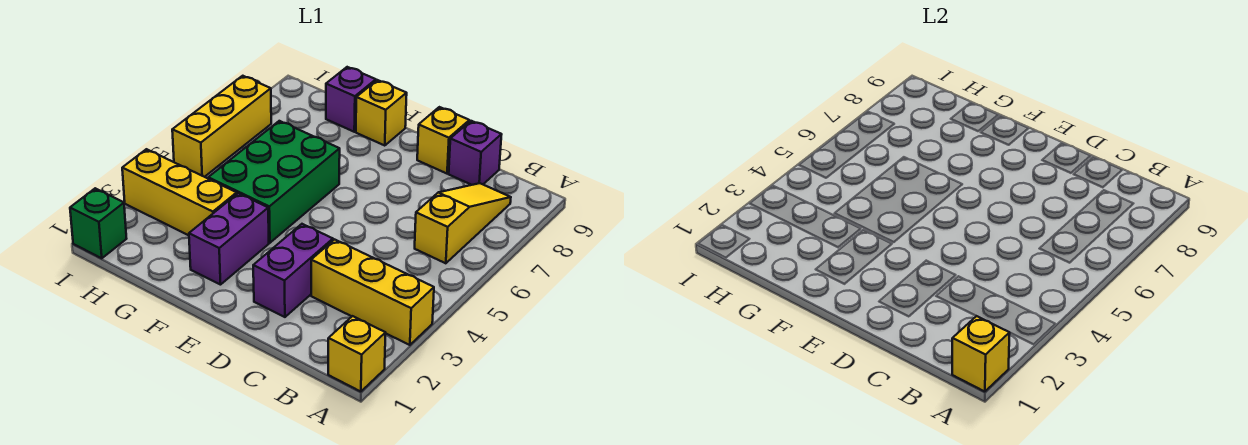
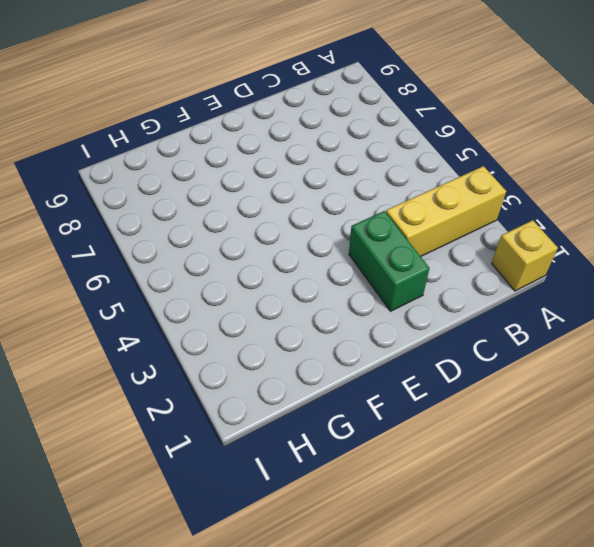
green brick D2:D3 level 1 -> purple brick D2:D3 level 1
none -> yellow slope B6:B8 level 1 top 6
none -> purple brick C9 level 1
none -> yellow brick D9 level 1

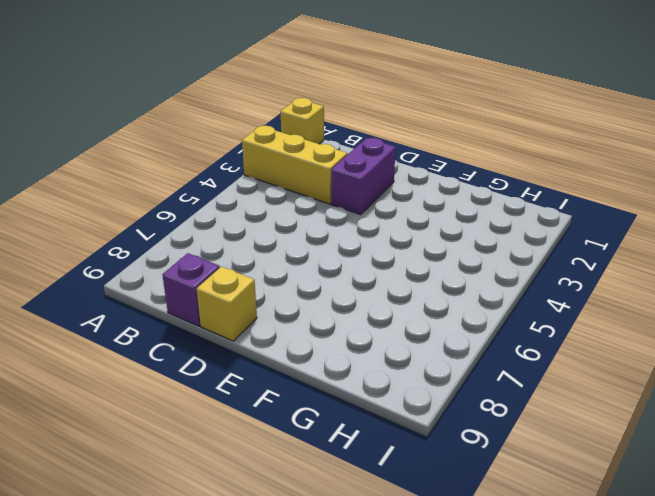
none -> yellow slope B6:B8 level 1 top 6
none -> purple brick F2:F3 level 1
none -> green brick F4:G6 level 1

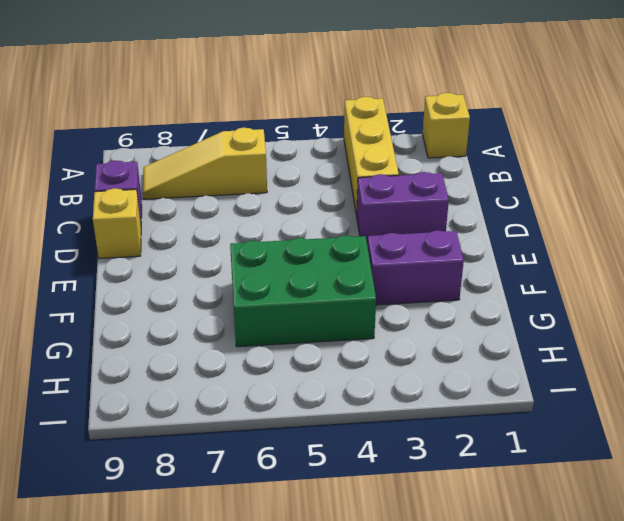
none -> yellow brick F9 level 1
none -> yellow brick G3:I3 level 1
none -> purple brick G9 level 1

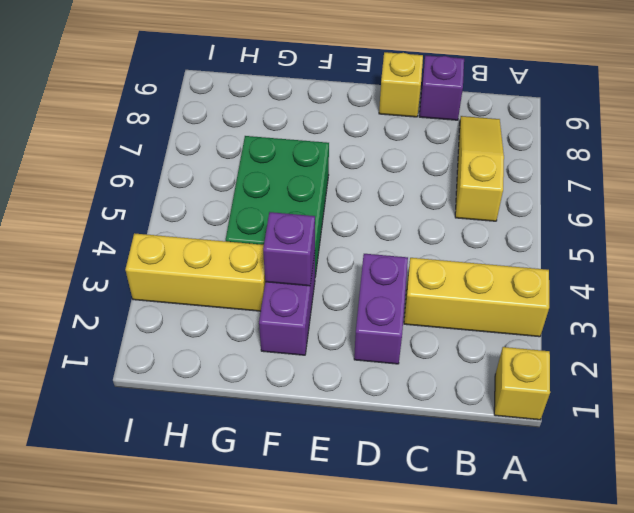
purple brick F3 level 2 -> purple brick G9 level 1
none -> yellow brick F9 level 1
none -> green brick I1 level 1
none -> yellow brick I5:I7 level 1

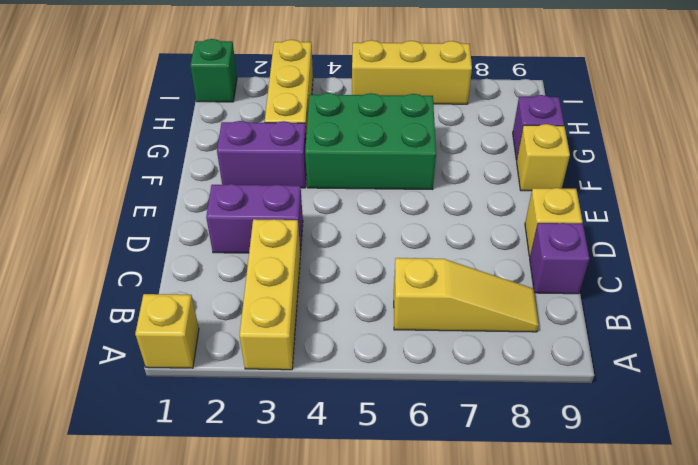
none -> yellow brick A1 level 2

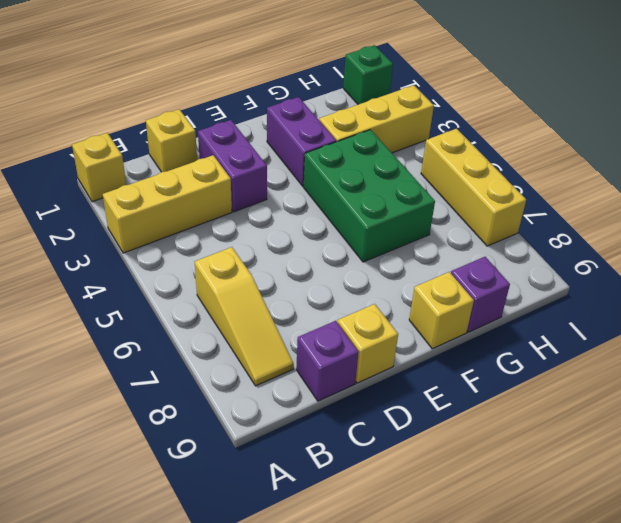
yellow brick C1 level 1 -> yellow brick A1 level 2

